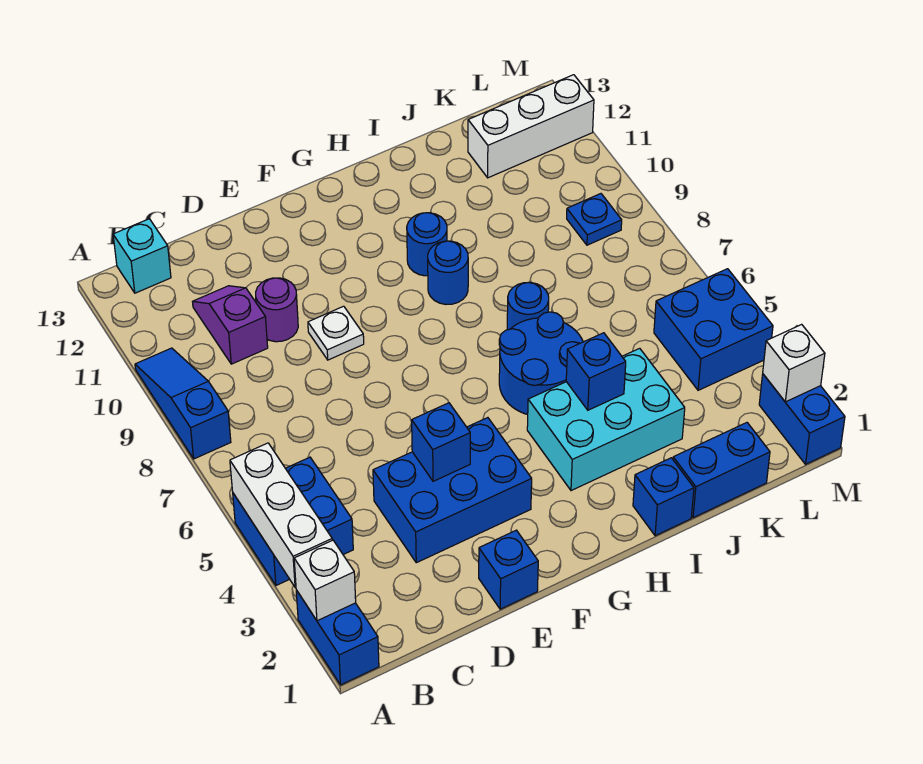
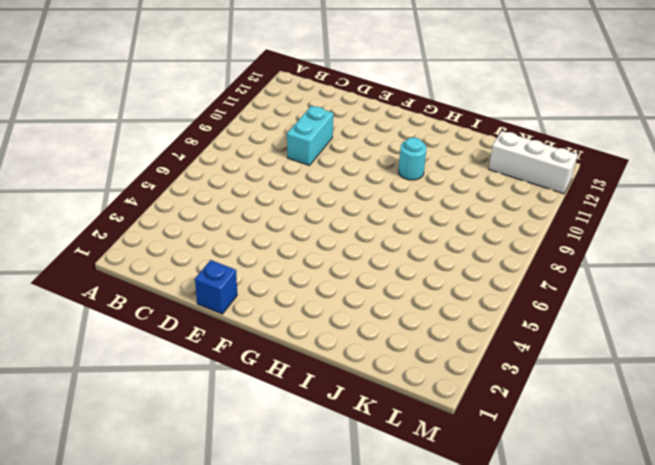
cyan brick D9:D10 level 1 -> purple round brick D10 level 1
cyan round brick H10 level 1 -> blue round brick H10 level 1
none -> blue brick A1:A2 level 1
none -> blue brick A4:B5 level 1
none -> blue slope A8:A10 level 1 top 8

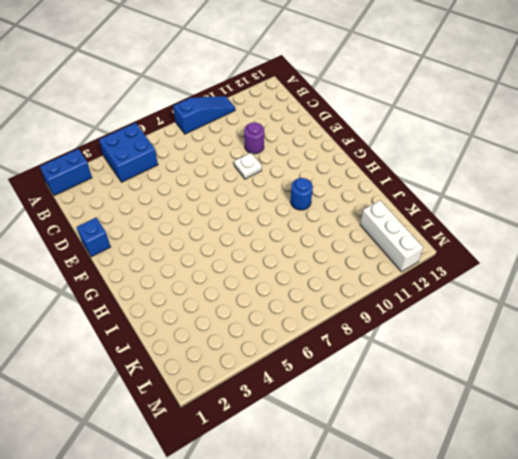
none -> cyan brick B13 level 1
none -> purple slope C10:C11 level 1 top 10
none -> blue brick D3:F4 level 1

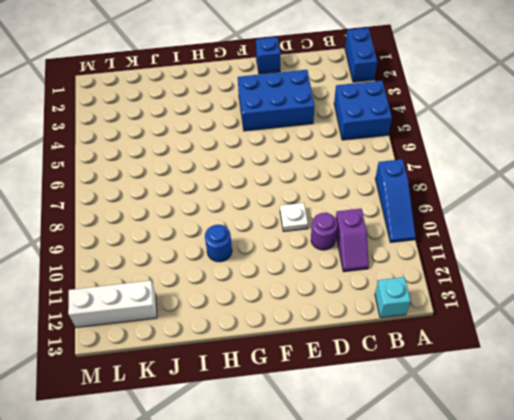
none -> cyan brick H3:J4 level 1
none -> blue round brick H5:I6 level 1
none -> blue round brick H9 level 1

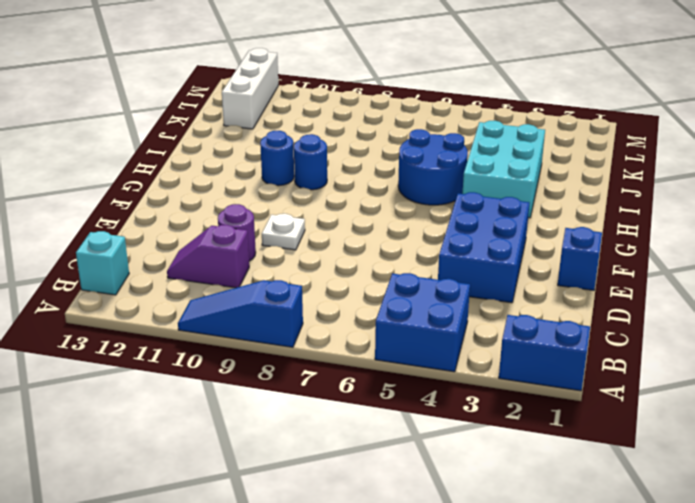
none -> blue brick I1 level 1
none -> blue round brick I7 level 1
none -> blue brick J1:K1 level 1

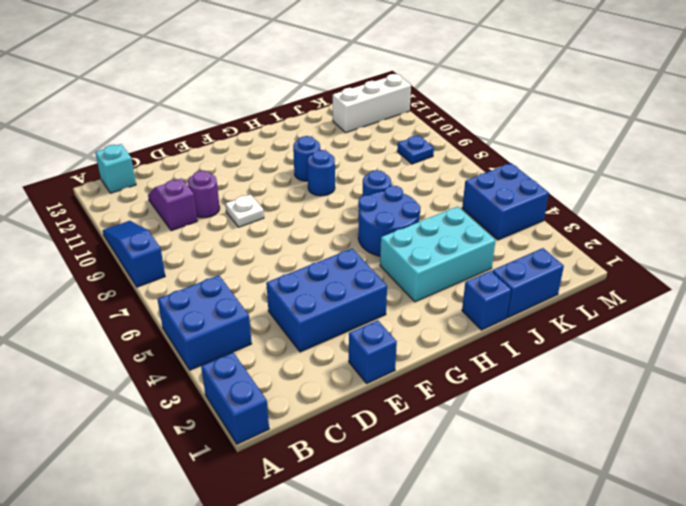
none -> blue brick M1:M2 level 1
none -> white brick A2 level 2
none -> white brick A3:A5 level 2

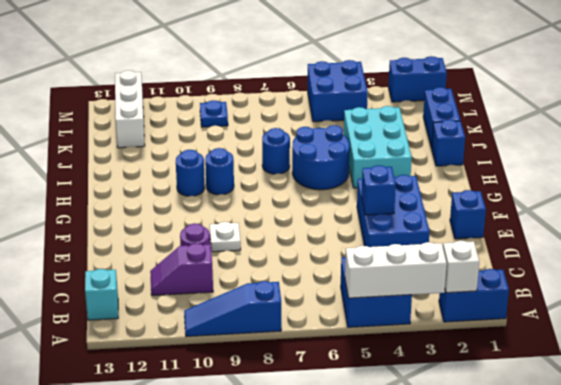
none -> blue brick I4 level 2
none -> white brick M2 level 2

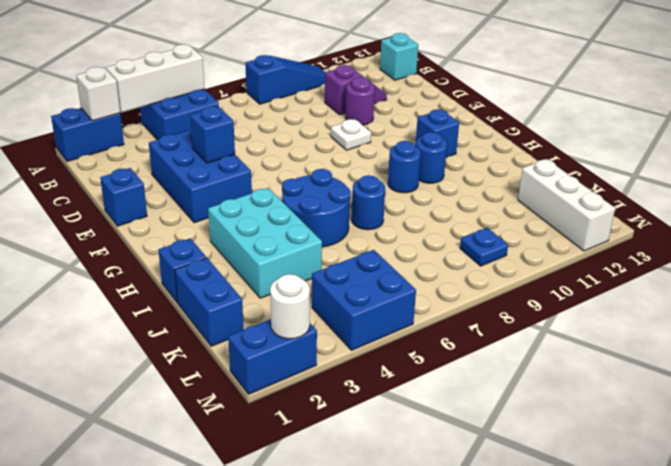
blue brick G11 level 1 -> blue brick I4 level 2
white round brick M2 level 2 -> white brick M2 level 2

